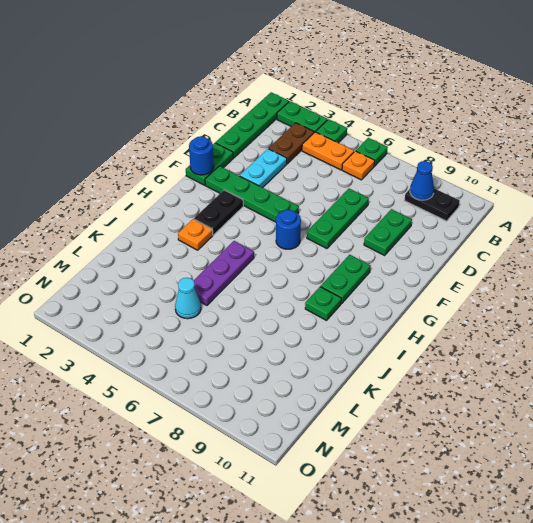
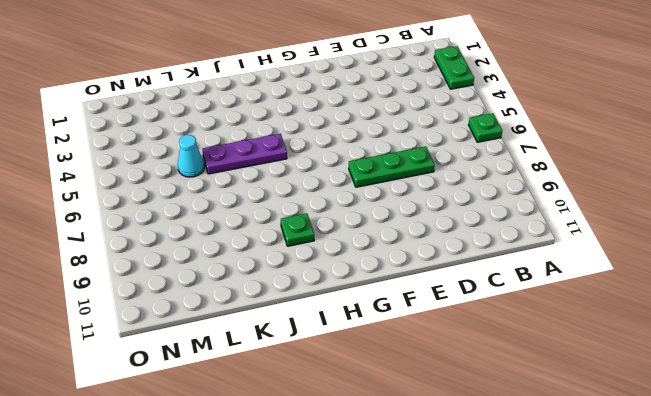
none -> green plate A1:D1 level 1
none -> green plate A4 level 1
none -> brown plate B3:C3 level 1

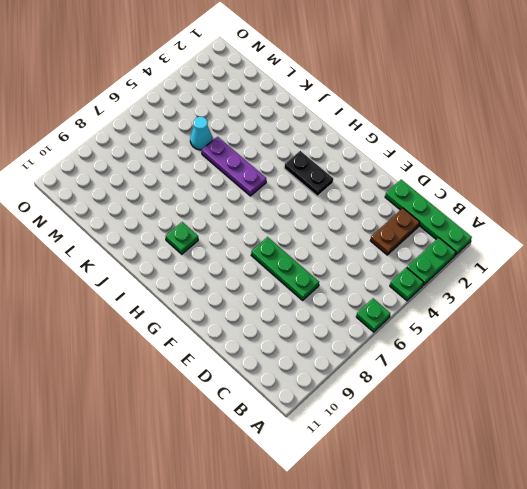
brown plate C2:C3 level 1 -> brown plate B3:C3 level 1
none -> orange plate B4:B5 level 1
none -> orange plate B6 level 1
none -> black plate B9:B10 level 1

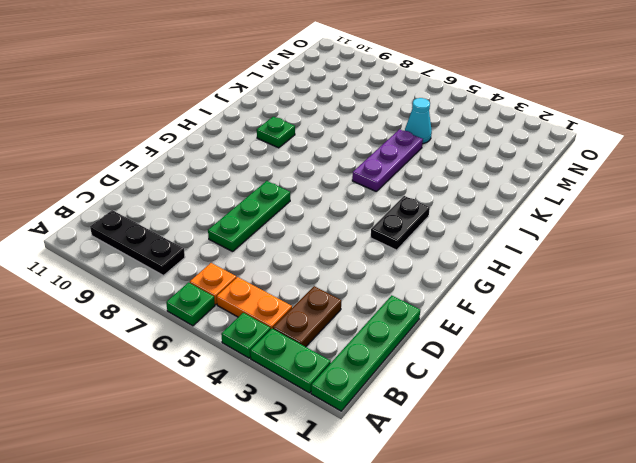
black plate B8:B10 level 1 -> black plate B9:B10 level 1
none -> cyan plate D3:E3 level 1
none -> green plate D9:E9 level 1
none -> green plate E1:F1 level 1

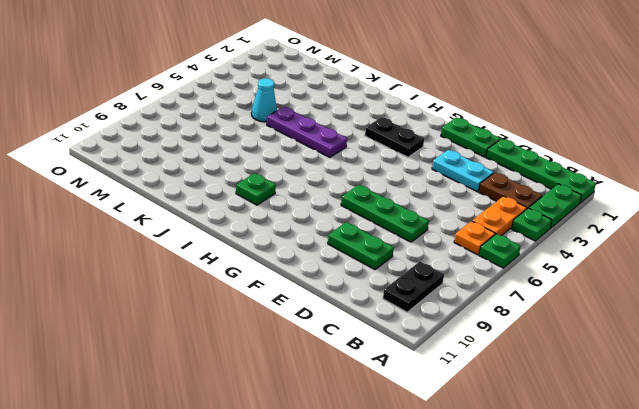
none -> green plate F2:F5 level 1
none -> blue round brick G6 level 1
none -> green plate G9:H9 level 1

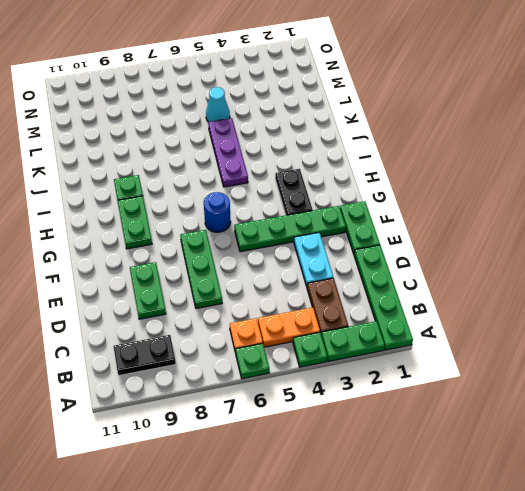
none -> orange plate I3 level 1
none -> blue cone B9 level 2
none -> blue round brick F1 level 2

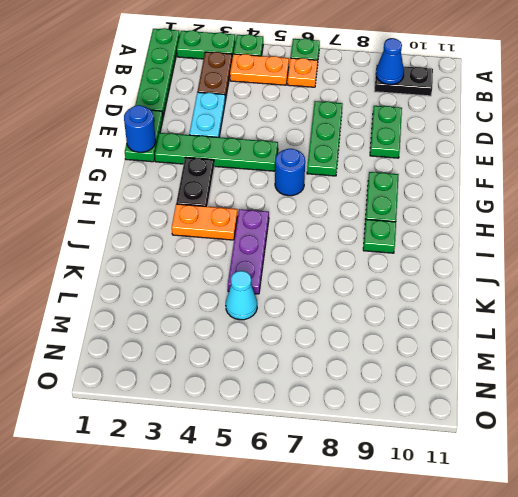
orange plate I3:I4 level 1 -> orange plate I3 level 1

